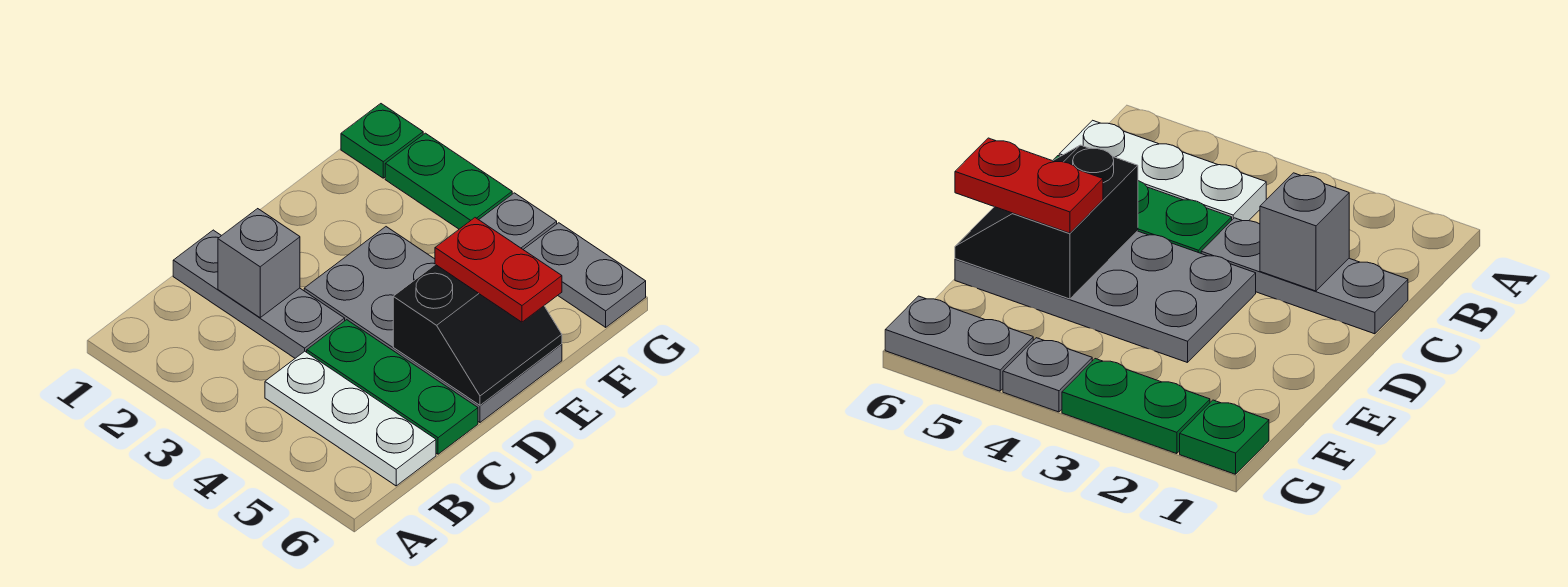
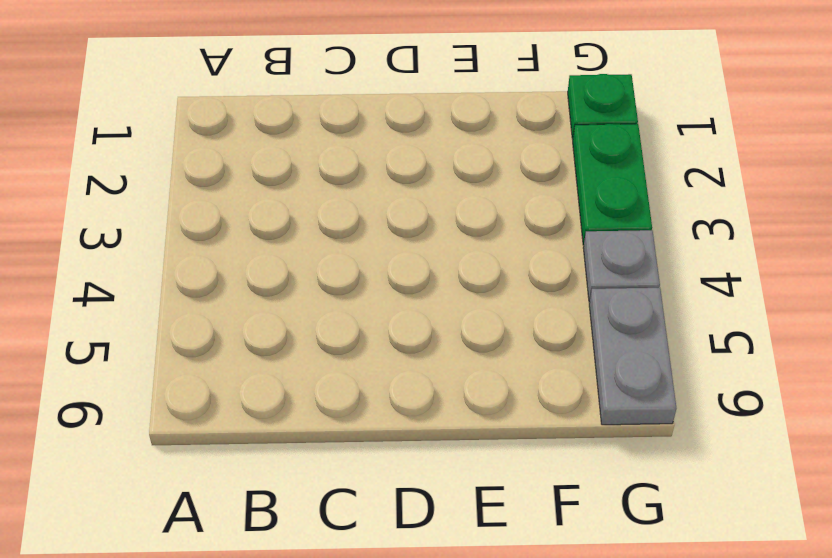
none -> white plate B4:B6 level 1
none -> grey plate C1:C3 level 1

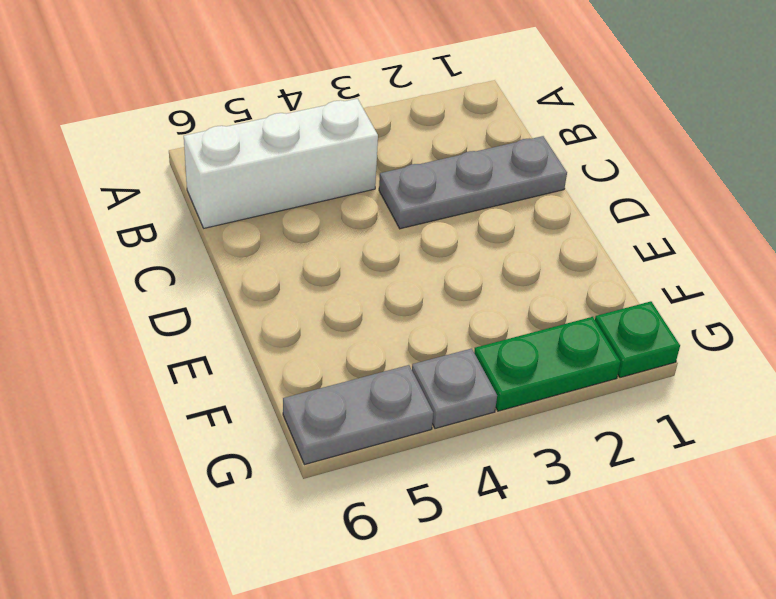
white brick B4:B6 level 1 -> white plate B4:B6 level 1
none -> green plate C4:C6 level 1
none -> grey plate D3:E6 level 1

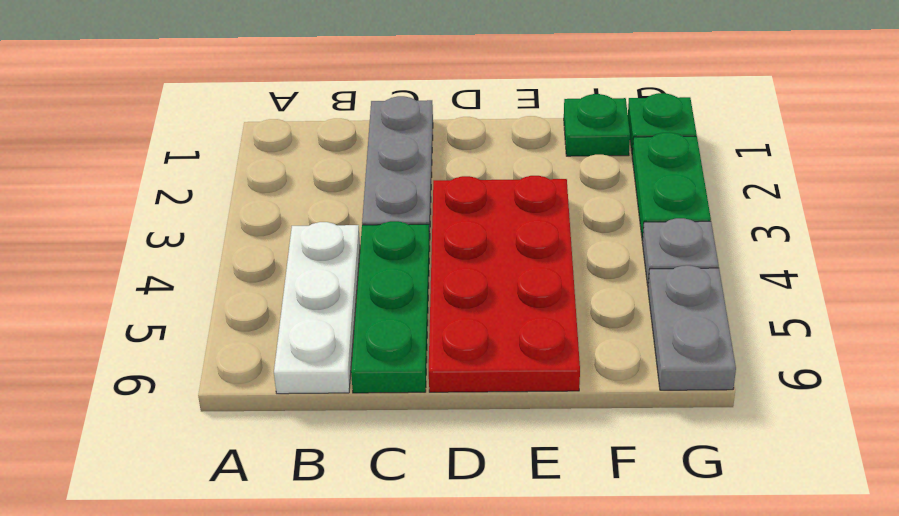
red plate D3:E6 level 1 -> grey plate D3:E6 level 1
green plate F1 level 1 -> none
none -> grey brick C2 level 2
none -> black slope D5:E6 level 2 top 5

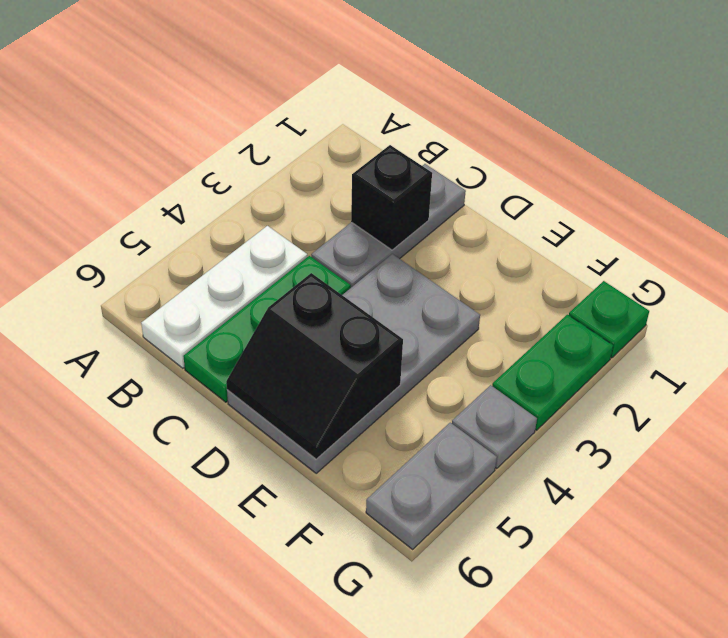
black brick C2 level 2 -> grey brick C2 level 2
none -> red plate E5:E6 level 3

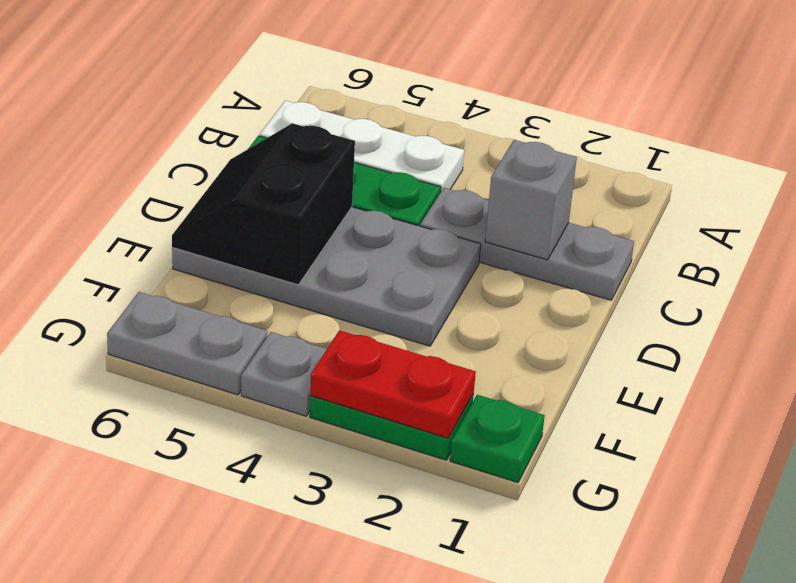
red plate G2:G3 level 2 -> red plate E5:E6 level 3

